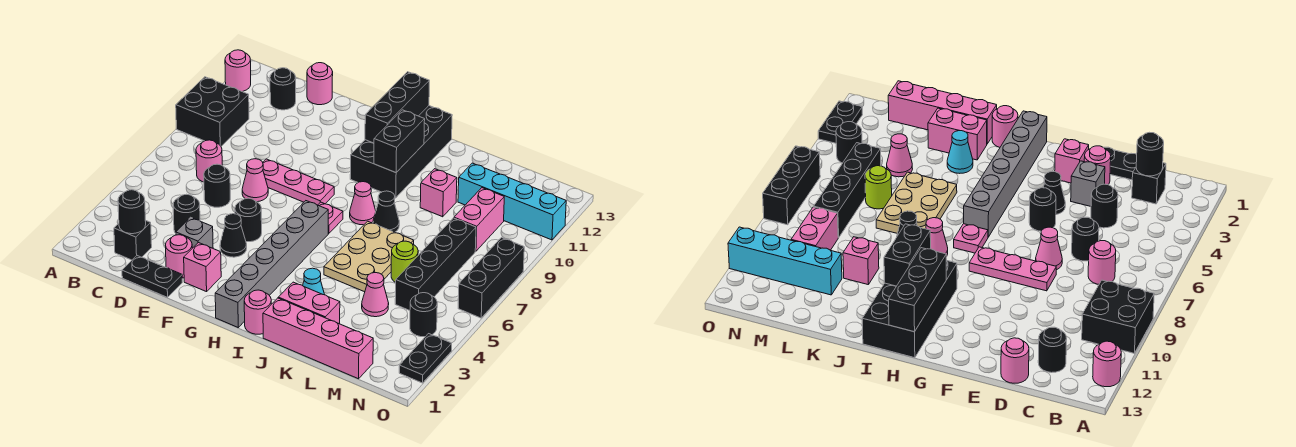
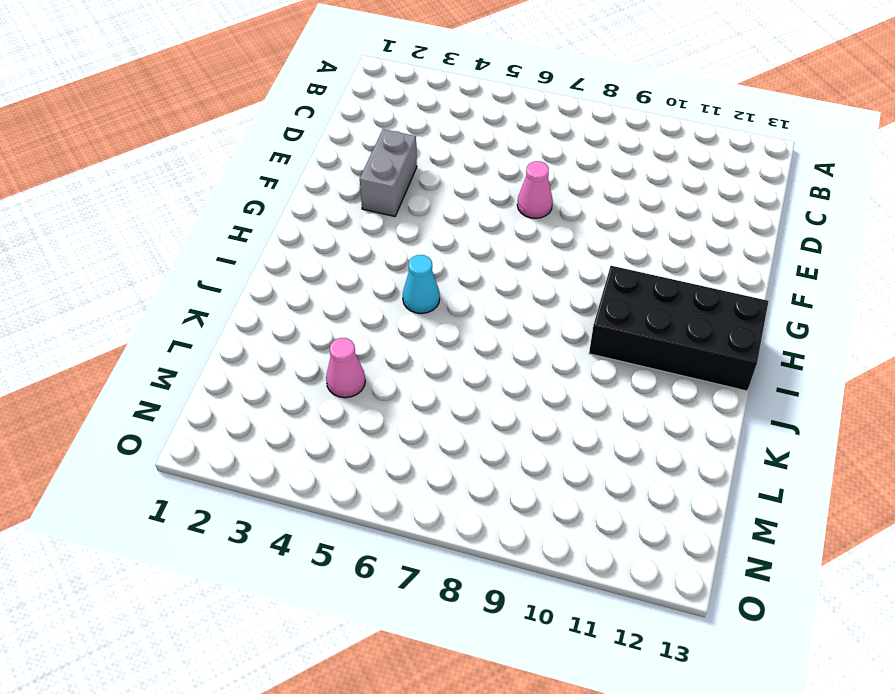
grey brick E3:F3 level 1 -> grey brick E3 level 1
cyan cone I5 level 1 -> cyan cone J3 level 1
none -> black brick A9:B10 level 1
none -> pink round brick A12 level 1
none -> black brick C2 level 1
none -> pink round brick C7 level 1

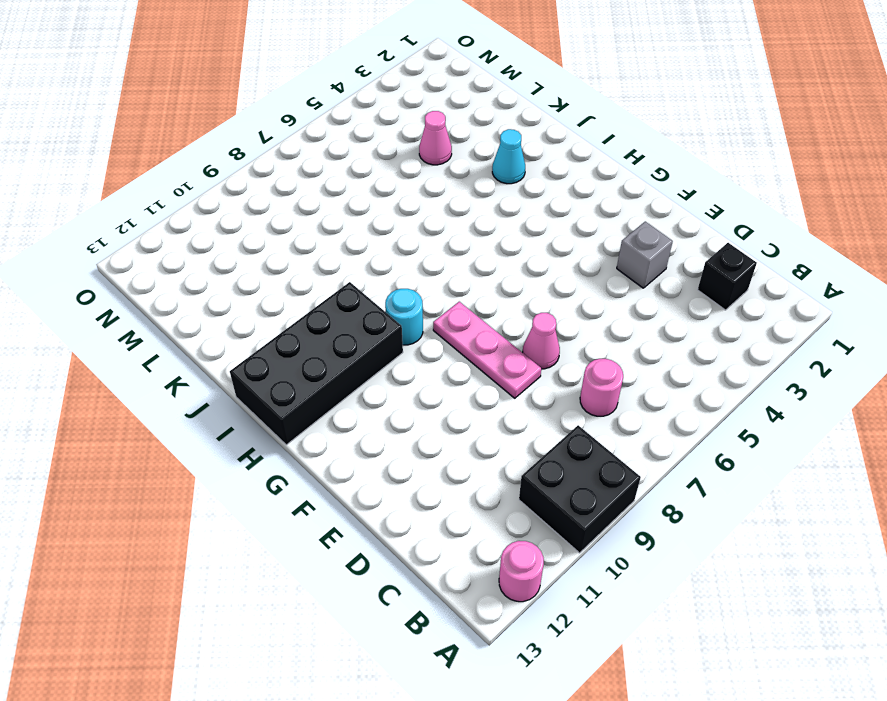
cyan round brick H9 level 1 -> none
none -> black round brick C12 level 1
none -> black plate D1:E1 level 1
none -> black round brick D4 level 1
none -> black round brick D6 level 1

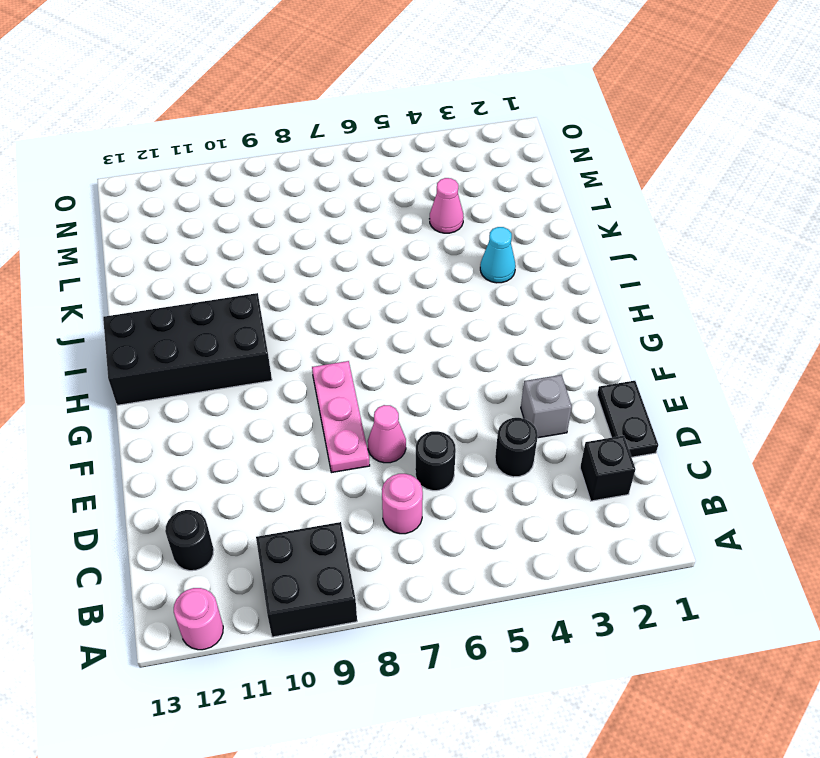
none -> pink round brick D13 level 1
none -> pink round brick E2 level 1
none -> pink brick F2 level 1
none -> black cone F4 level 1

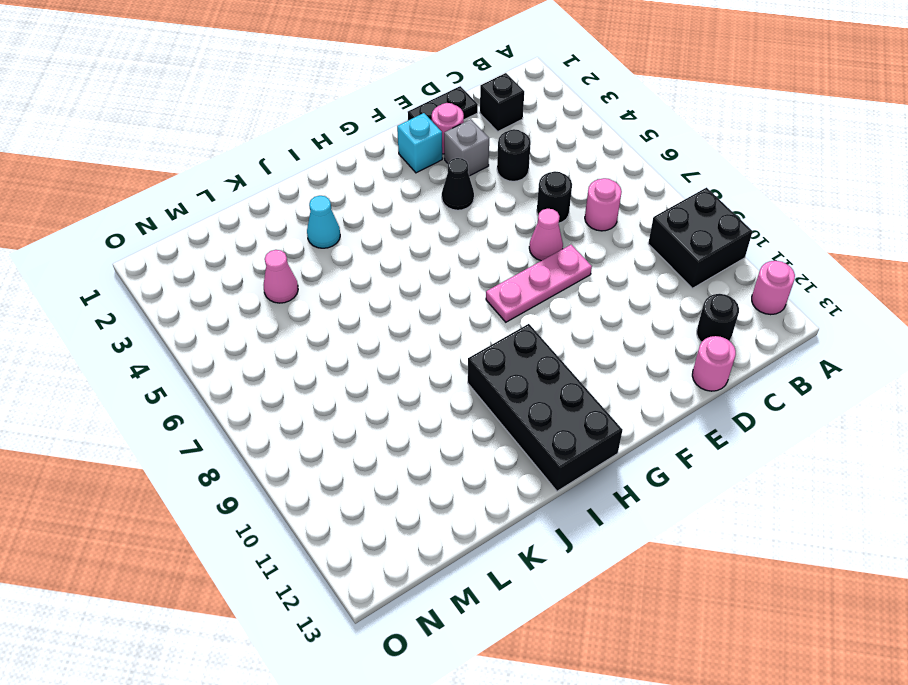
cyan brick F2 level 1 -> pink brick F2 level 1
none -> black round brick F5 level 1
none -> grey brick H1:H6 level 1
none -> pink plate H7 level 1
none -> pink round brick I1 level 1

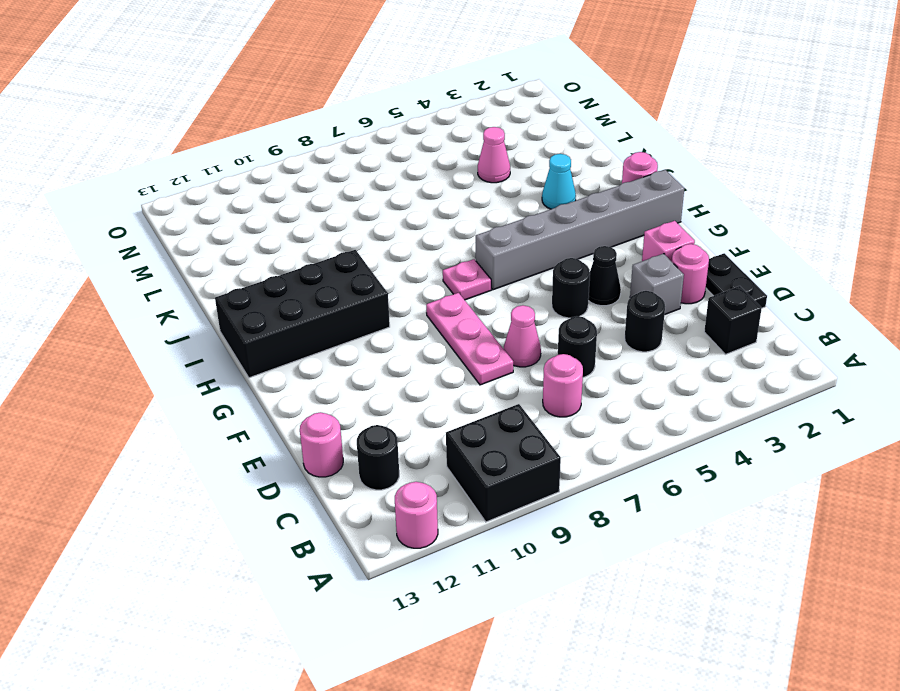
none -> pink cone I8 level 1
none -> pink brick J1:M1 level 1
none -> pink brick J2:K2 level 1
none -> tan plate J5:K7 level 1

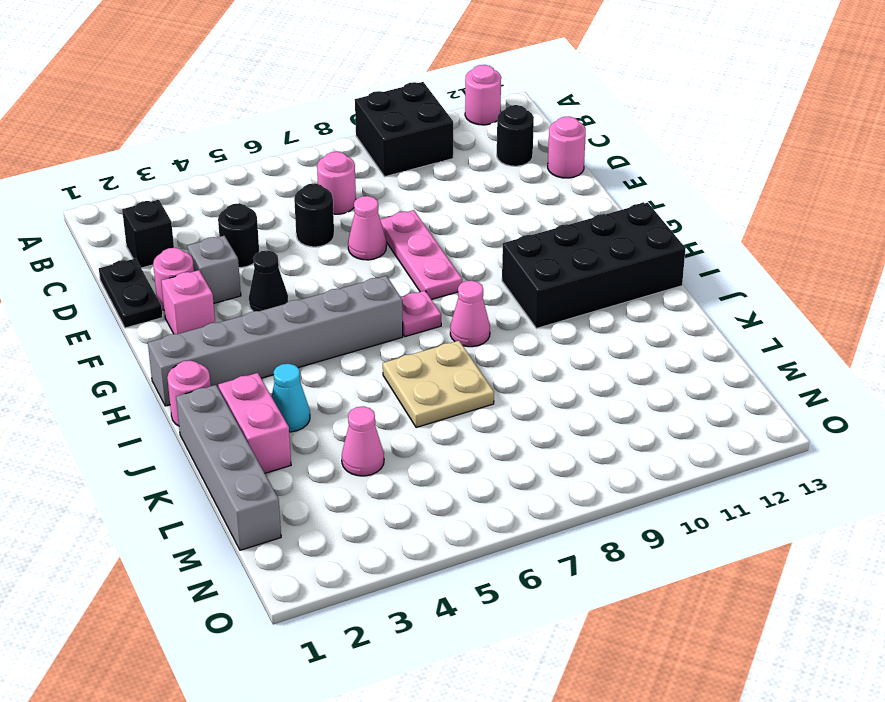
grey brick J1:M1 level 1 -> pink brick J1:M1 level 1
tan plate J6:K7 level 1 -> tan plate J5:K7 level 1
none -> black round brick F5 level 1
none -> black cone J8 level 1
none -> pink brick K10 level 1
none -> lime round brick L6 level 1

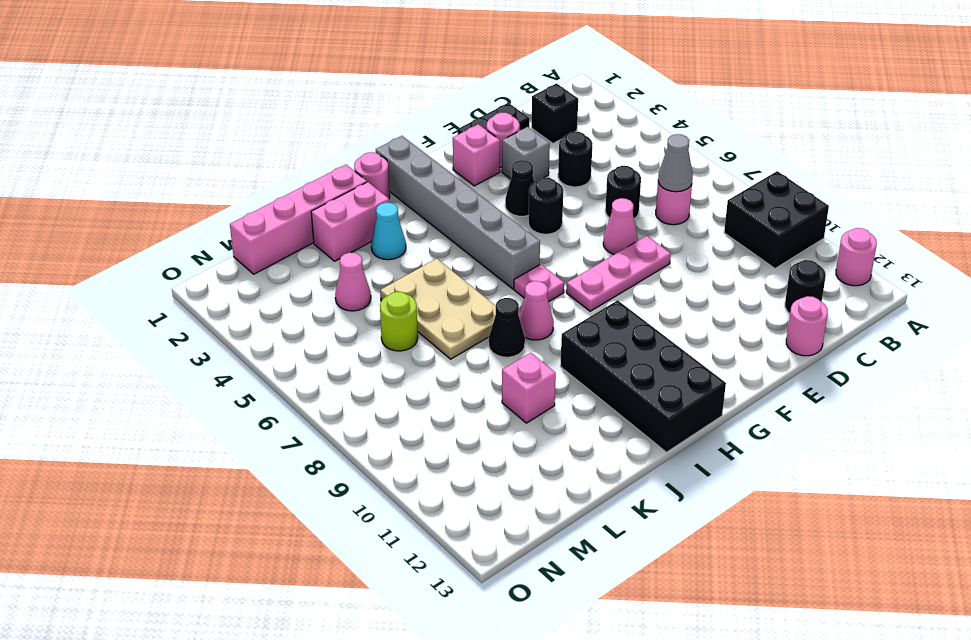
grey cone C7 level 2 -> none
none -> cyan brick L11:O11 level 1
none -> black brick M5:M8 level 1
none -> pink brick M9:M10 level 1
none -> black round brick N4 level 1

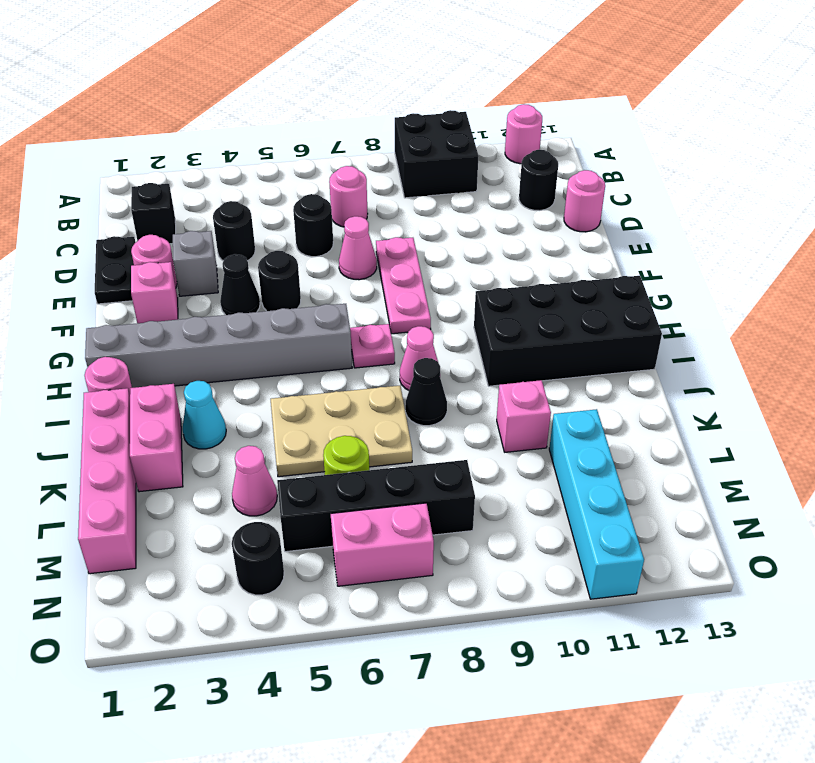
pink brick N6:N7 level 1 -> pink brick M9:M10 level 1
none -> black plate O2:O3 level 1
none -> black brick O6:O8 level 1
none -> black round brick C2 level 2
none -> black brick H11:H13 level 2

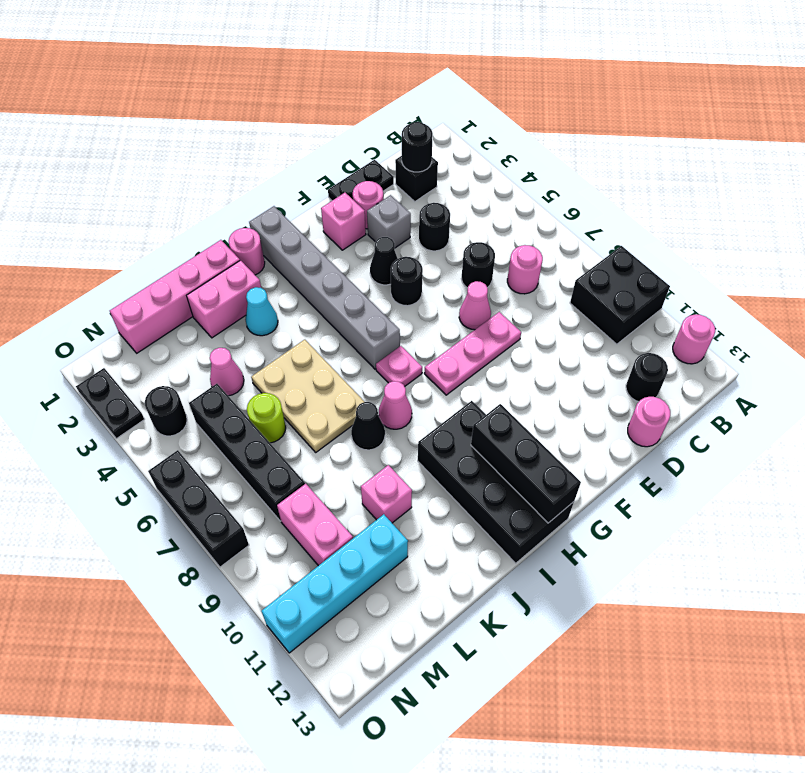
none -> black brick I10:I11 level 2

